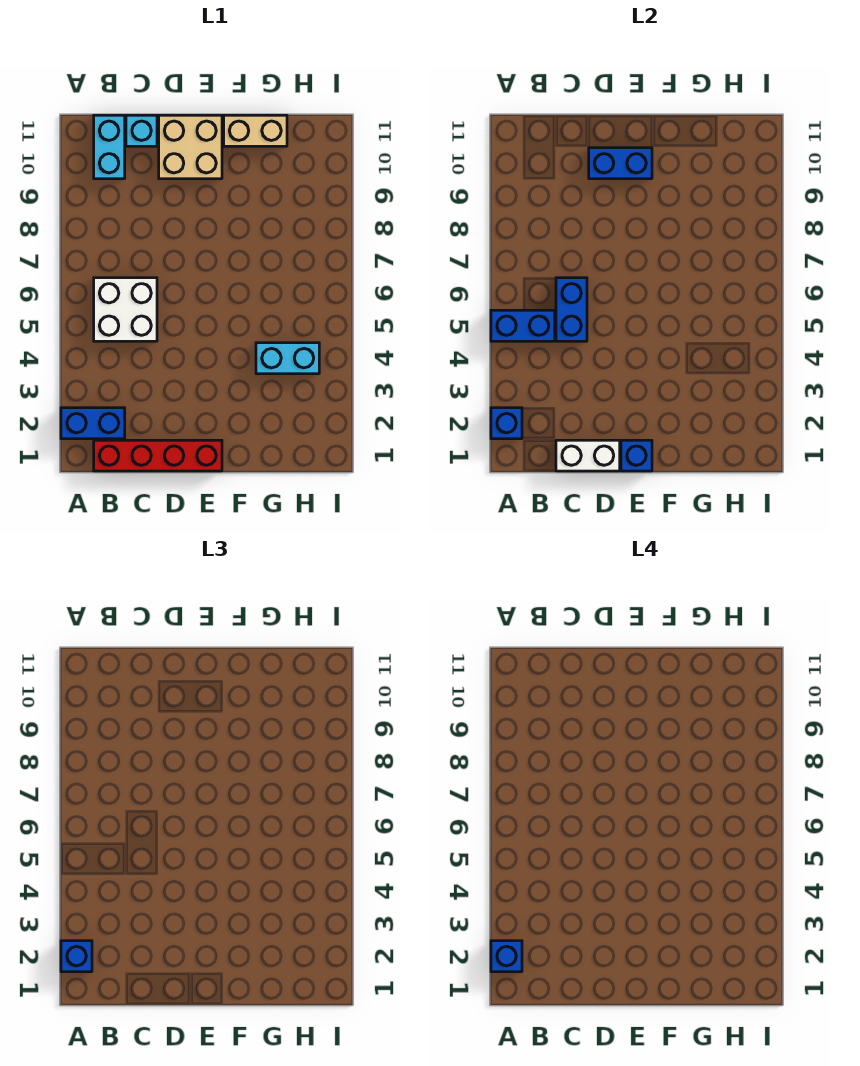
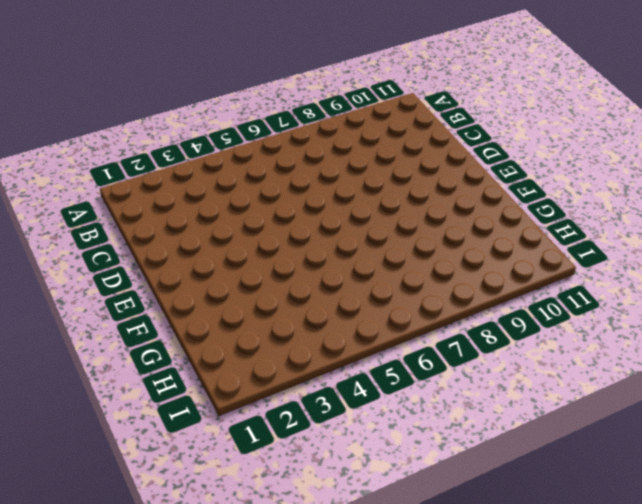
none -> blue brick A2:B2 level 1
none -> red brick B1:E1 level 1
none -> white brick B5:C6 level 1

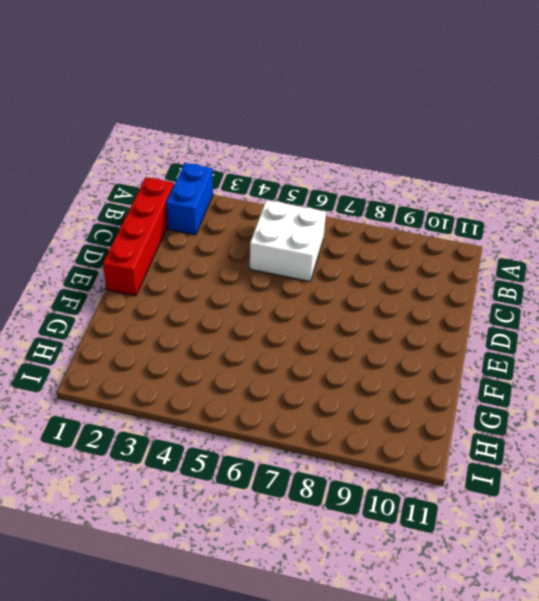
none -> cyan brick B10:B11 level 1
none -> cyan brick C11 level 1
none -> tan brick D10:E11 level 1

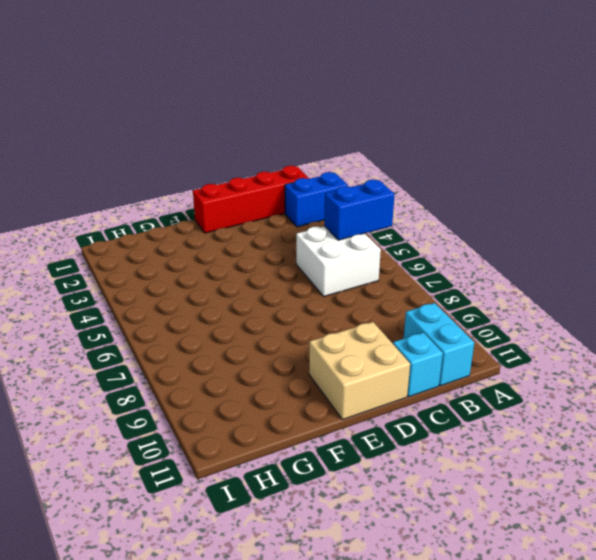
none -> tan brick F11:G11 level 1
none -> cyan brick G4:H4 level 1
none -> blue brick A2 level 2

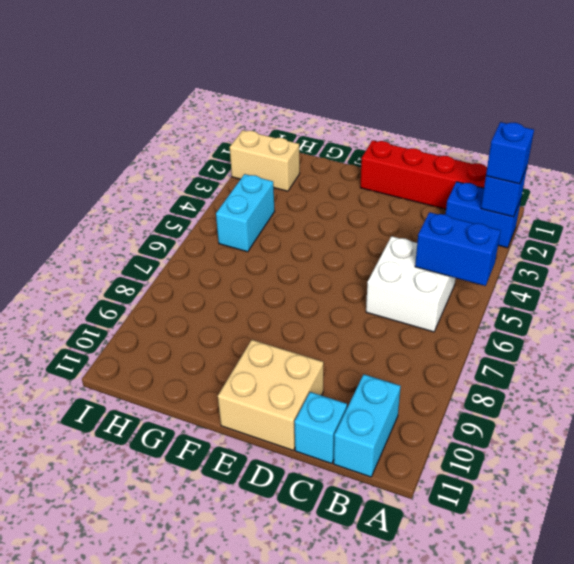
tan brick H2:I2 level 1 -> tan brick F11:G11 level 1
cyan brick H4:H5 level 1 -> cyan brick G4:H4 level 1
none -> white brick C1:D1 level 2
none -> blue brick C5:C6 level 2
none -> blue brick D10:E10 level 2

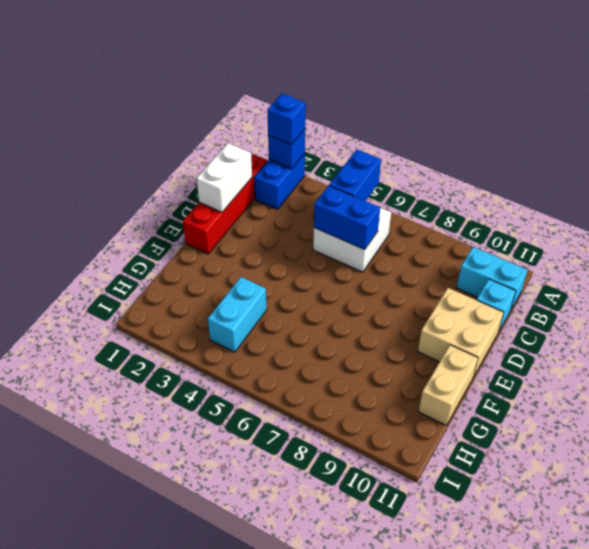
none -> blue brick D10:E10 level 2
none -> blue brick E1 level 2
none -> blue brick A2 level 4

